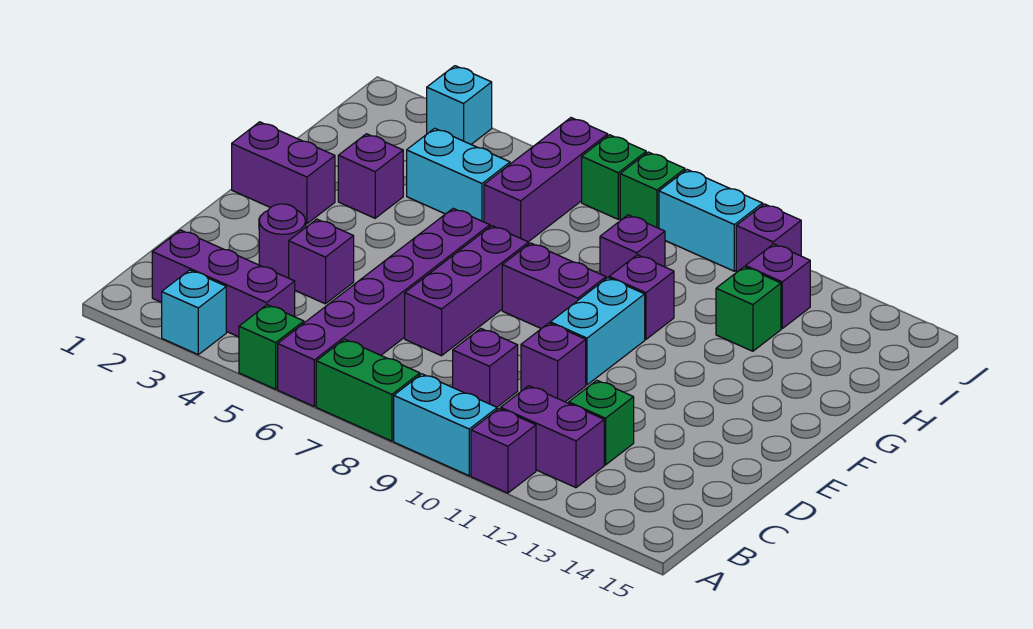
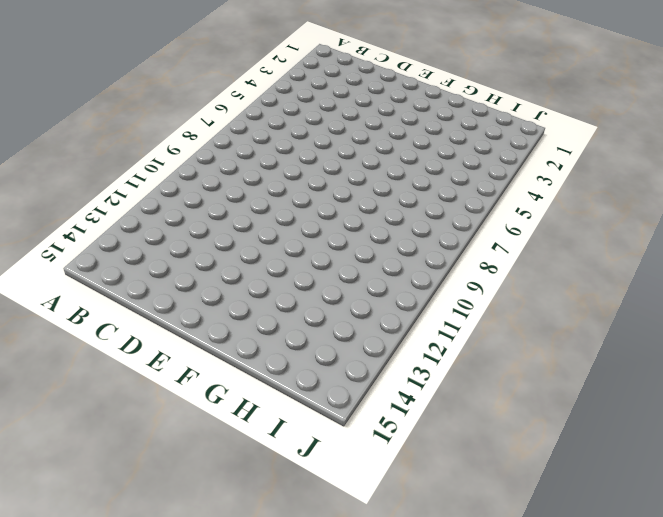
none -> cyan brick A3 level 1
none -> green brick A5 level 1
none -> purple brick A6:F6 level 1

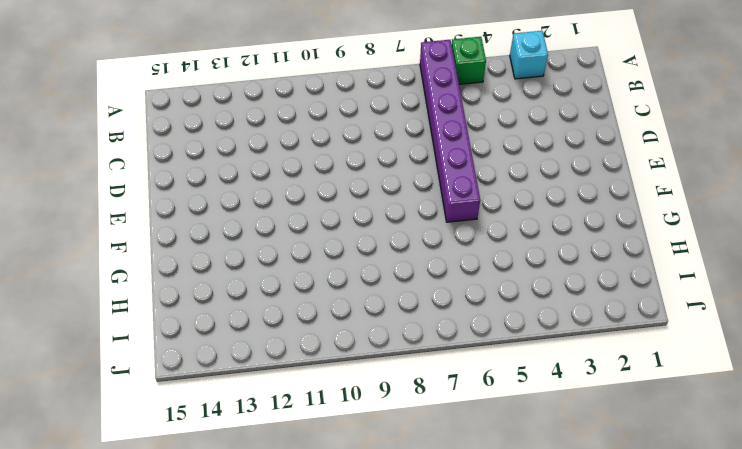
none -> green brick A7:A8 level 1
none -> cyan brick A9:A10 level 1
none -> purple brick A11 level 1

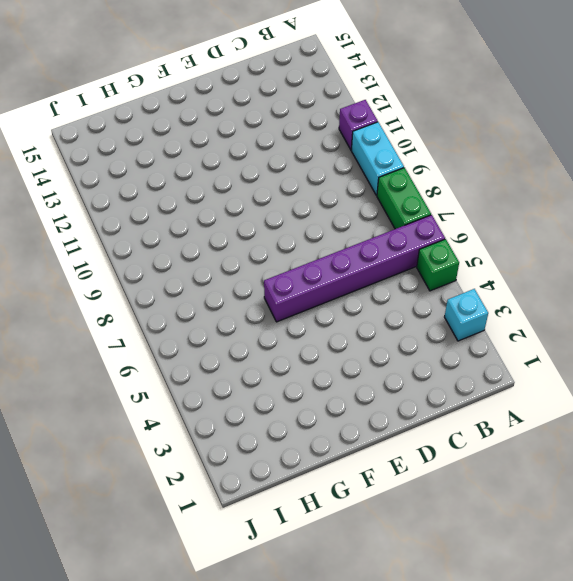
none -> purple brick B2:B4 level 1
none -> purple brick B11:B12 level 1
none -> purple brick C9 level 1

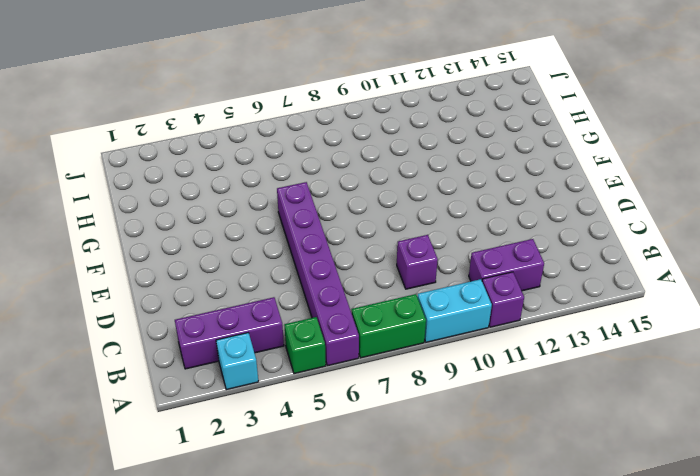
none -> green brick C12 level 1
none -> purple round brick D3 level 1
none -> purple brick D4 level 1

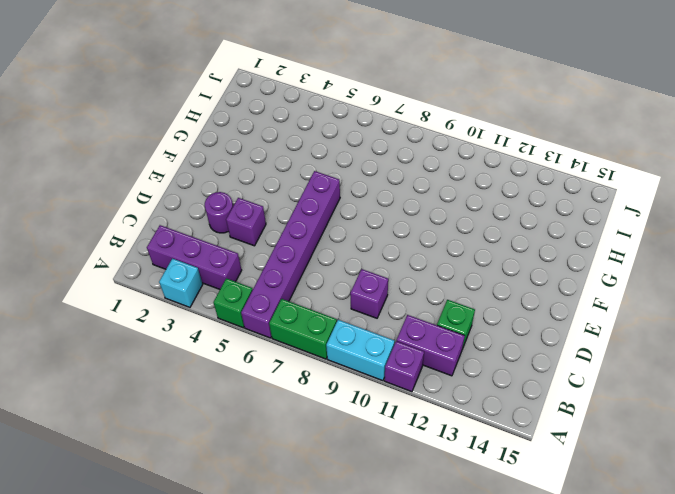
none -> purple brick D7:F7 level 1
none -> purple brick D10 level 1
none -> cyan brick E10:F10 level 1

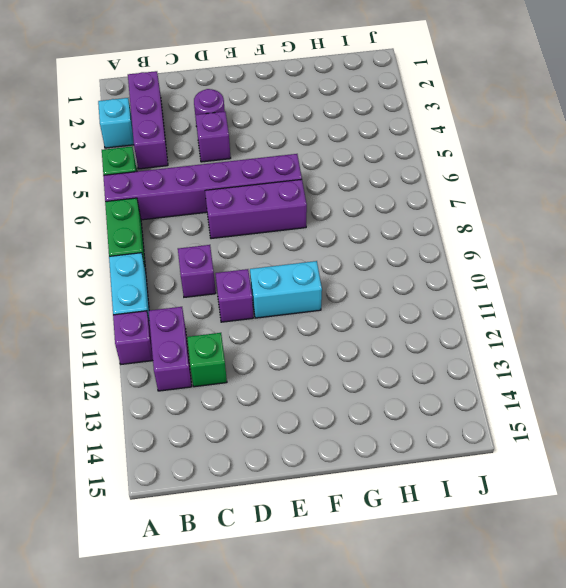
none -> purple brick F1:F2 level 1
none -> purple brick F8:F9 level 1
none -> purple brick G3 level 1

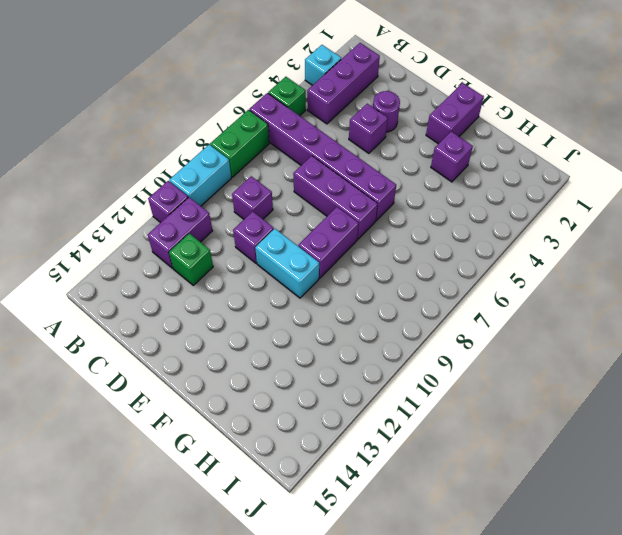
none -> purple brick G10 level 1
none -> cyan brick H4:H5 level 1
none -> purple brick H6:J6 level 1

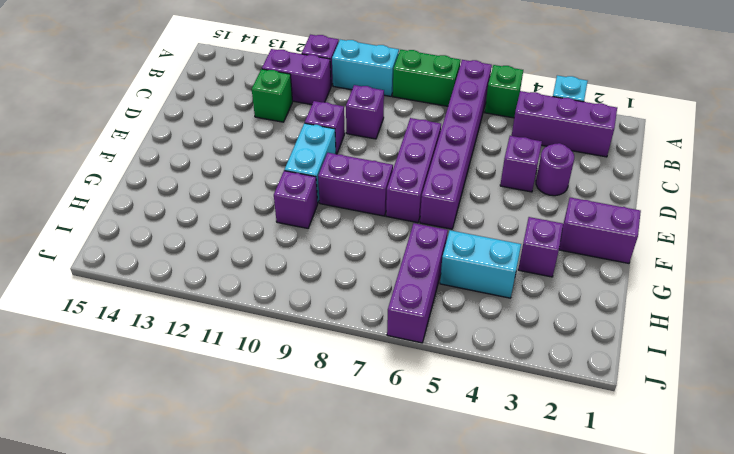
none -> purple brick H9 level 1
none -> green brick H12 level 1
none -> purple brick I12 level 1

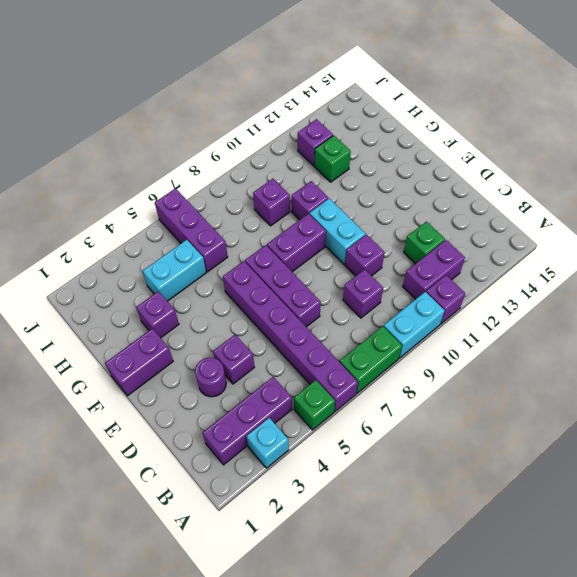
none -> cyan brick J3 level 1
none -> green brick J7 level 1
none -> green brick J8 level 1

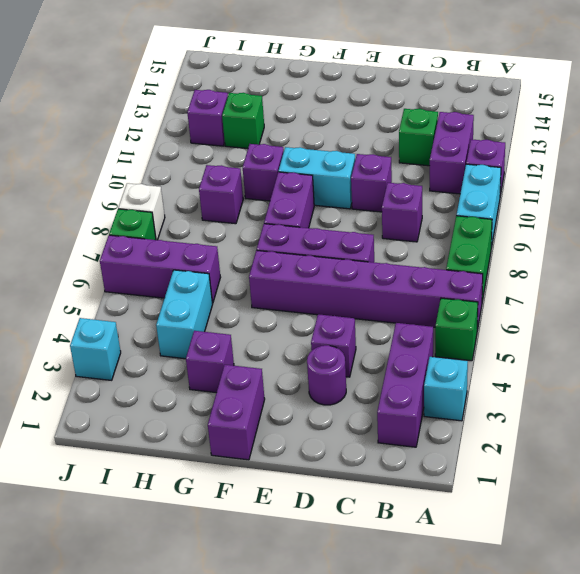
white brick J8 level 1 -> green brick J8 level 1
none -> cyan brick J9:J10 level 1
none -> purple brick J11 level 1

